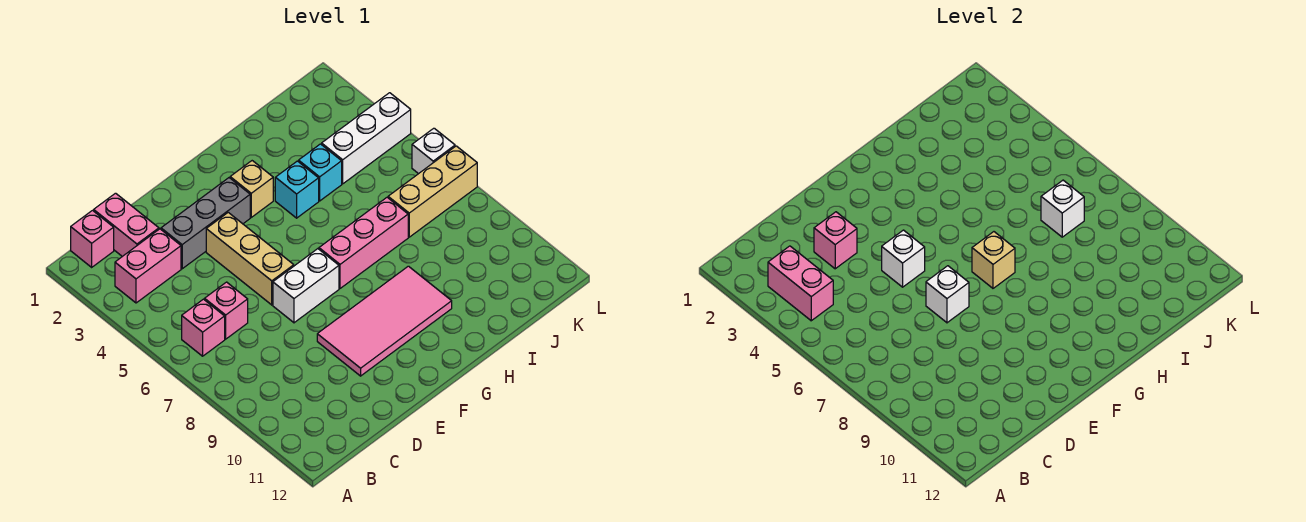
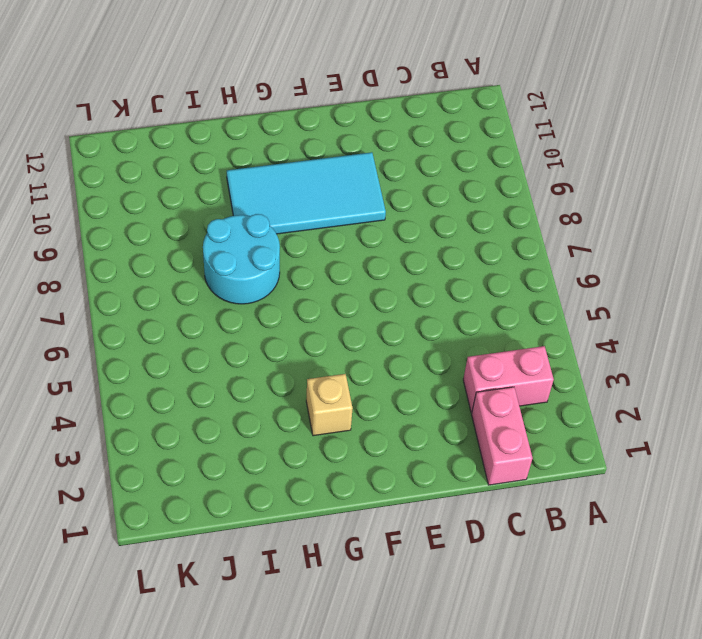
cyan tile E9:H10 level 1 -> pink tile E9:H10 level 1
cyan round brick H7:I8 level 1 -> pink brick G7:I7 level 1
none -> pink brick B1 level 1
none -> pink brick B6 level 1
none -> pink brick C6 level 1

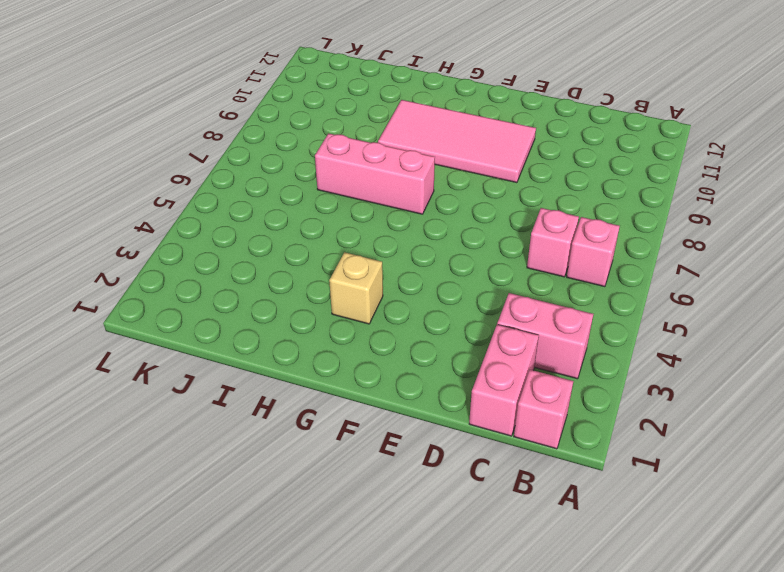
none -> grey brick D3:F3 level 1
none -> tan brick E4:E6 level 1
none -> white brick E7:F7 level 1

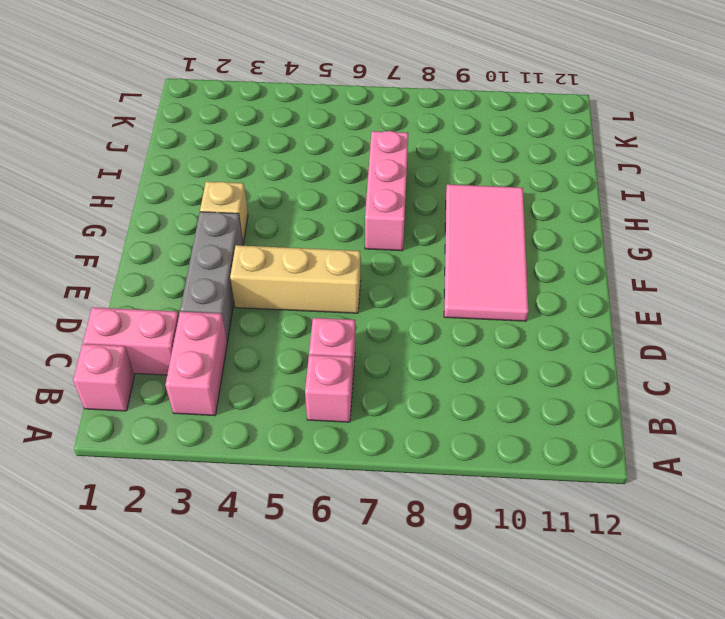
none -> white brick E7:F7 level 1
none -> cyan brick H4 level 1
none -> cyan brick I4 level 1

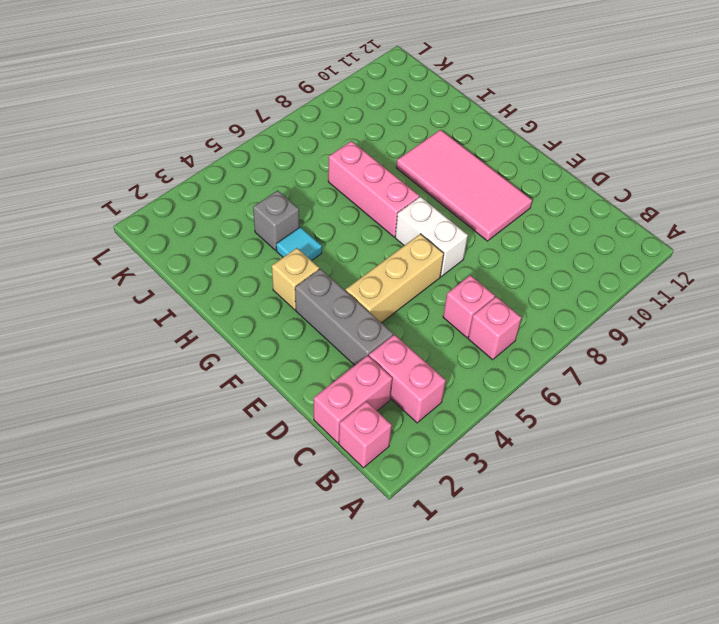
cyan tile H4 level 1 -> cyan brick H4 level 1
grey brick I4 level 1 -> cyan brick I4 level 1
none -> white brick J4:L4 level 1
none -> tan brick J7:L7 level 1
none -> white brick L6 level 1

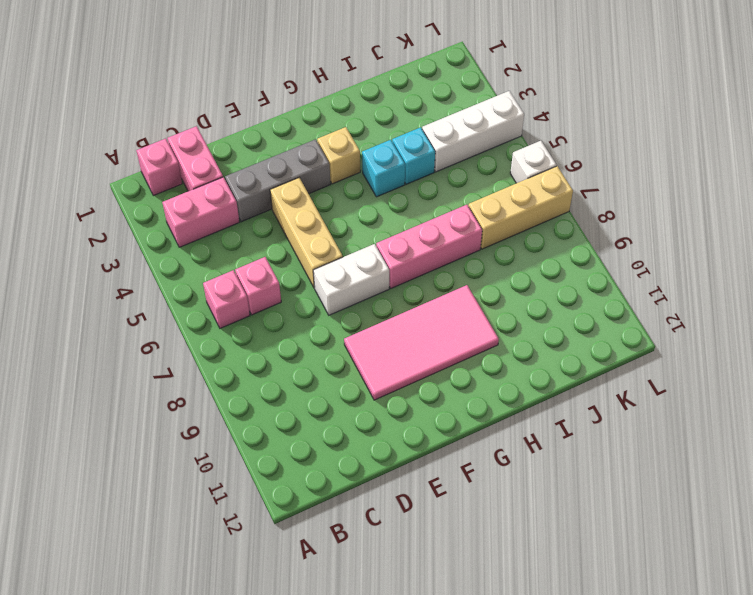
none -> pink brick B3:B4 level 2
none -> pink brick D3 level 2
none -> white brick E5 level 2

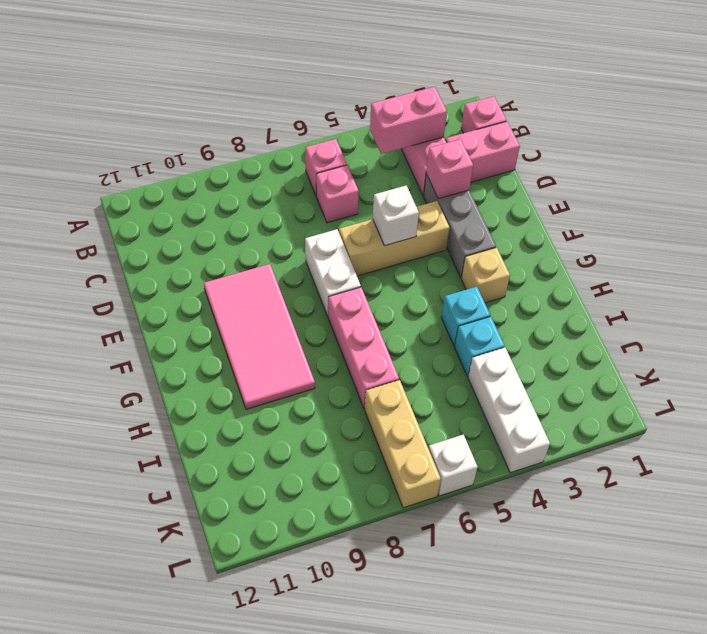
none -> white brick E7 level 2
none -> tan brick G7 level 2
none -> white brick J7 level 2

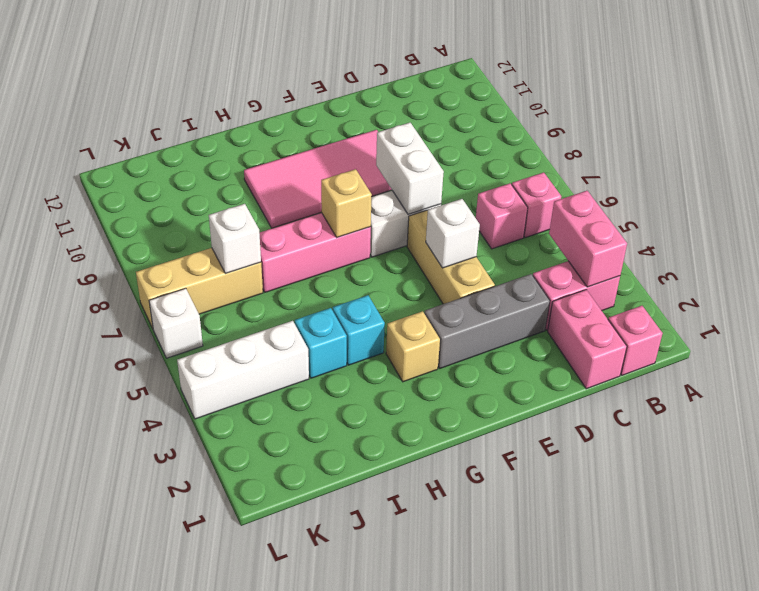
white brick E7:E8 level 2 -> white brick E7 level 2
none -> pink brick D3 level 2

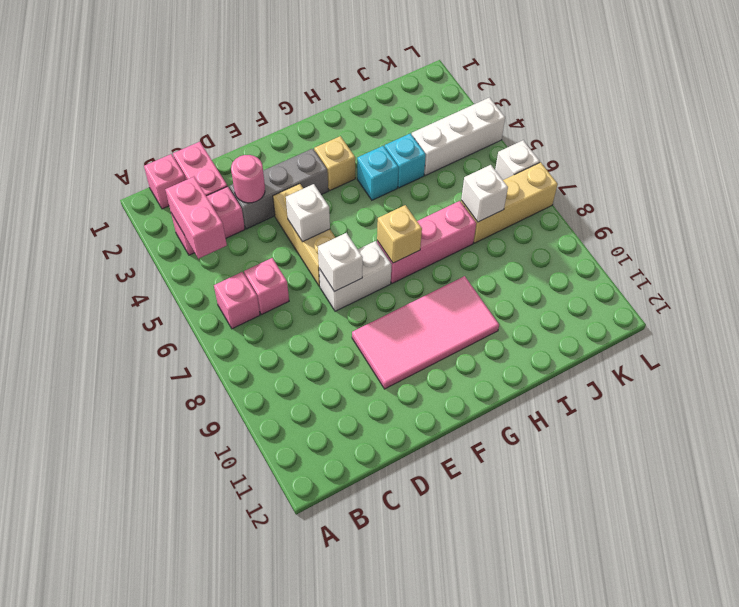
pink round brick D3 level 2 -> pink brick D3 level 2

